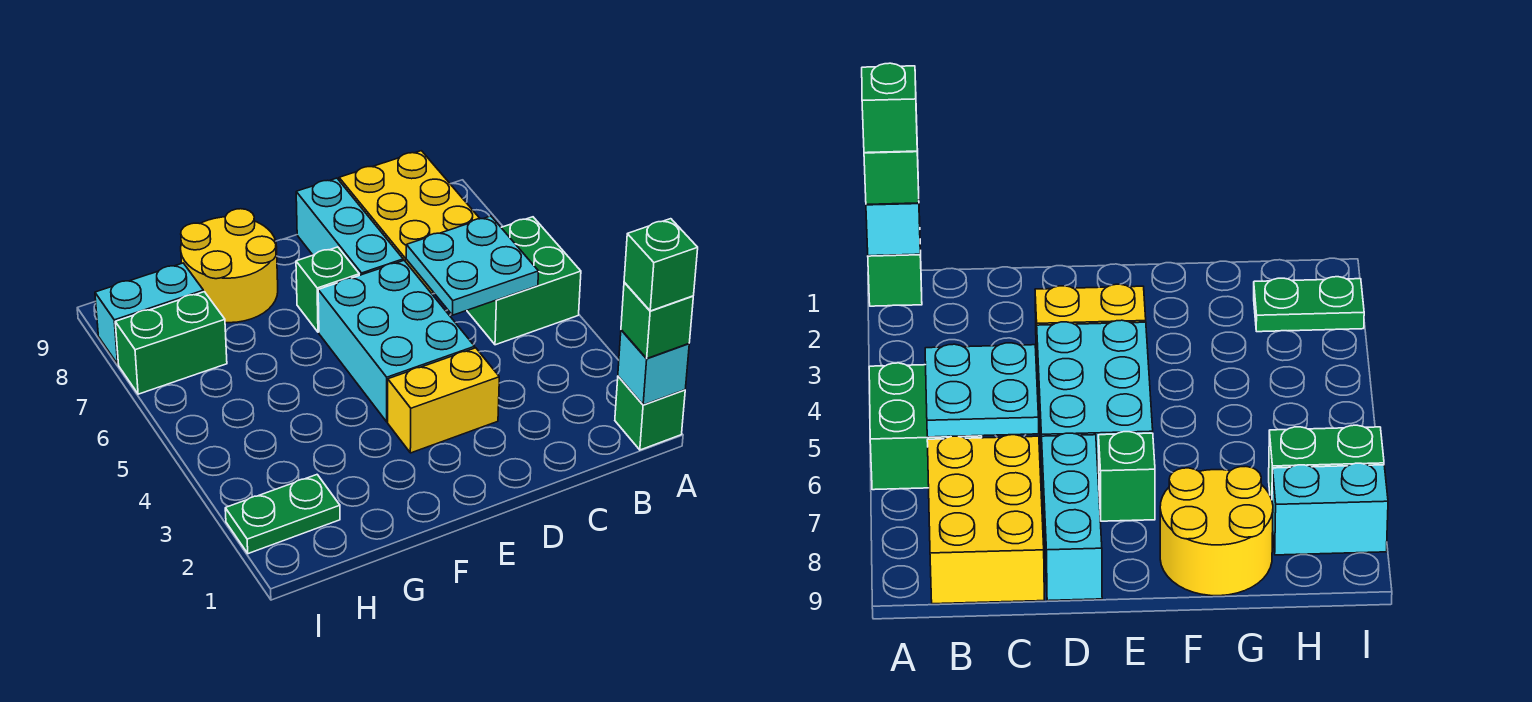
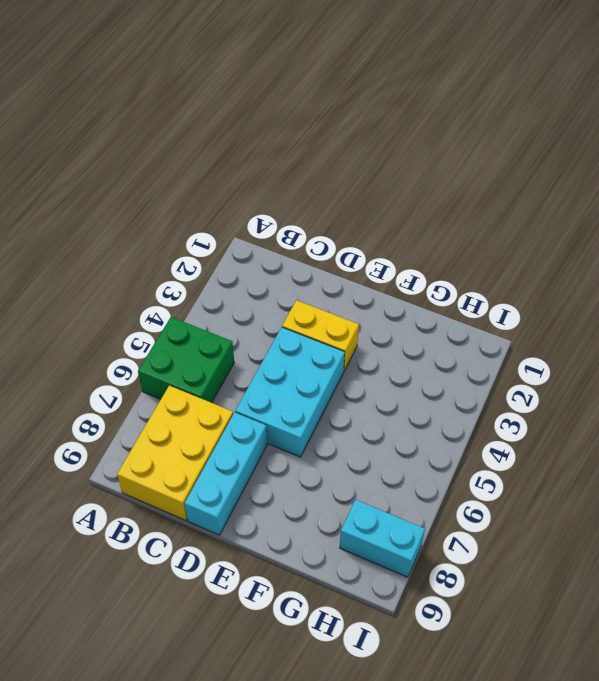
none -> green brick A1 level 1
none -> green brick E7 level 1
none -> yellow round brick F8:G9 level 1

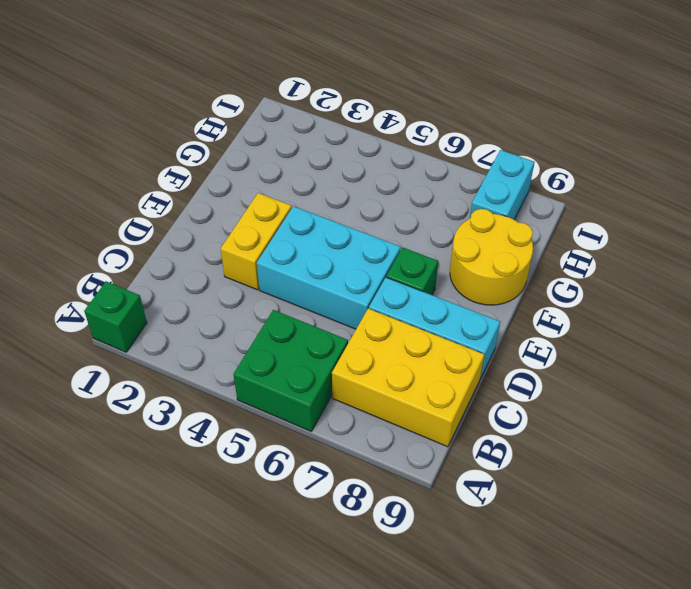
none -> green plate H2:I2 level 1
none -> green brick H7:I7 level 1
none -> cyan brick A1 level 2

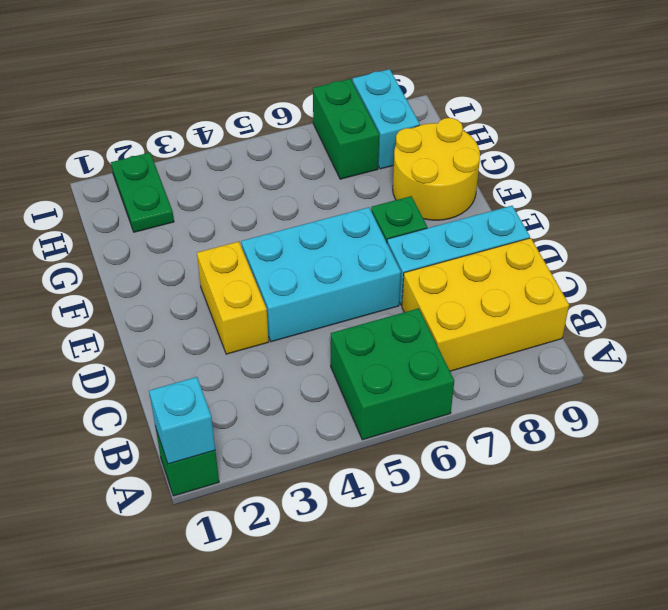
none -> cyan plate B5:C6 level 2
none -> green brick A1 level 3
none -> green brick A1 level 4

